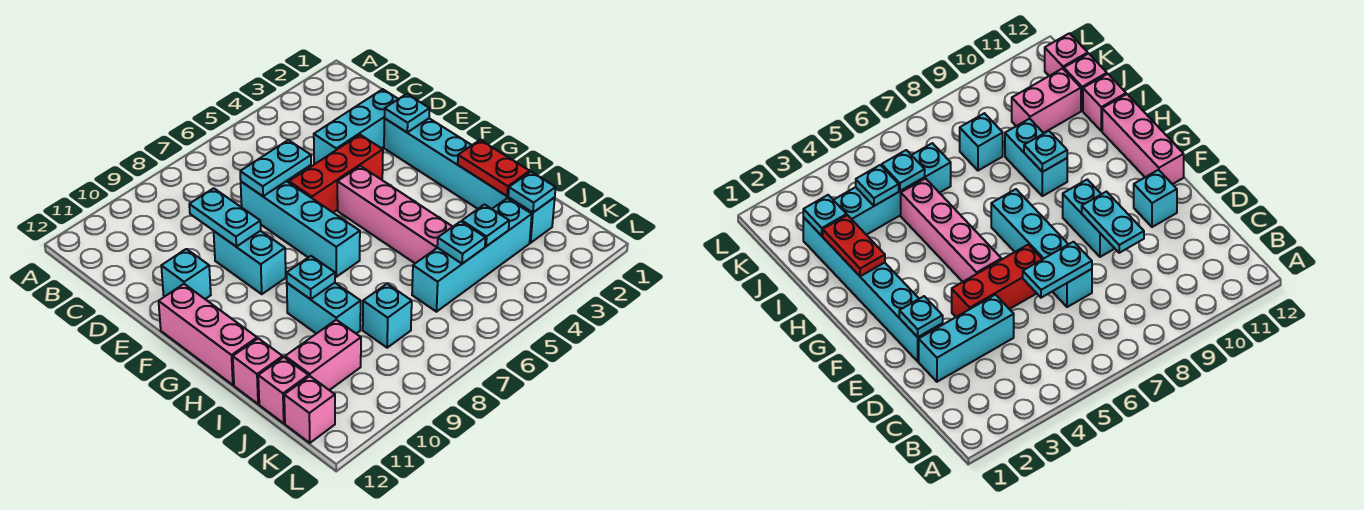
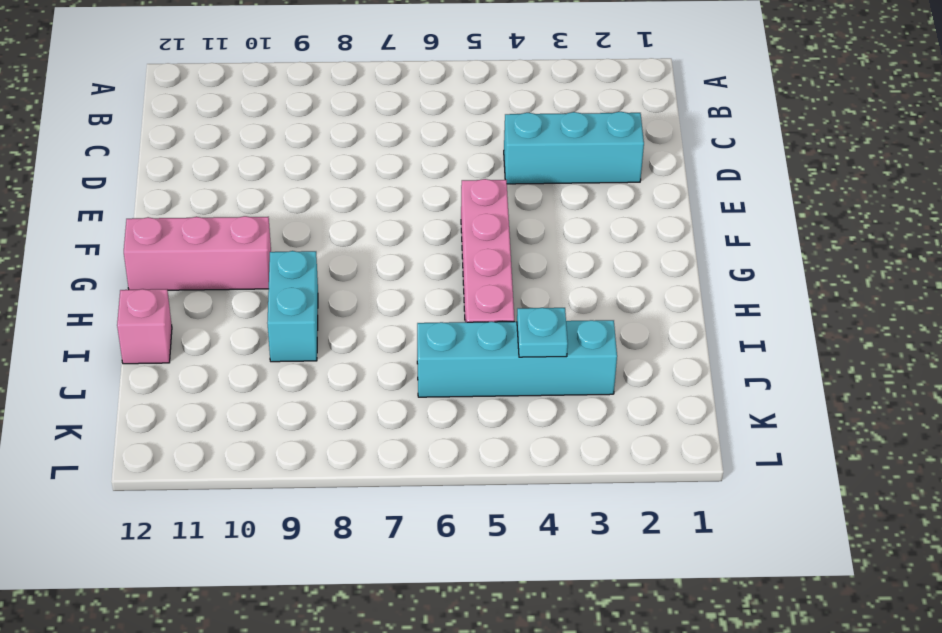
pink brick G10:G12 level 1 -> pink brick F12:H12 level 1
none -> cyan brick D7:G7 level 1
none -> cyan brick E2:J2 level 1
none -> red brick E4:E6 level 1

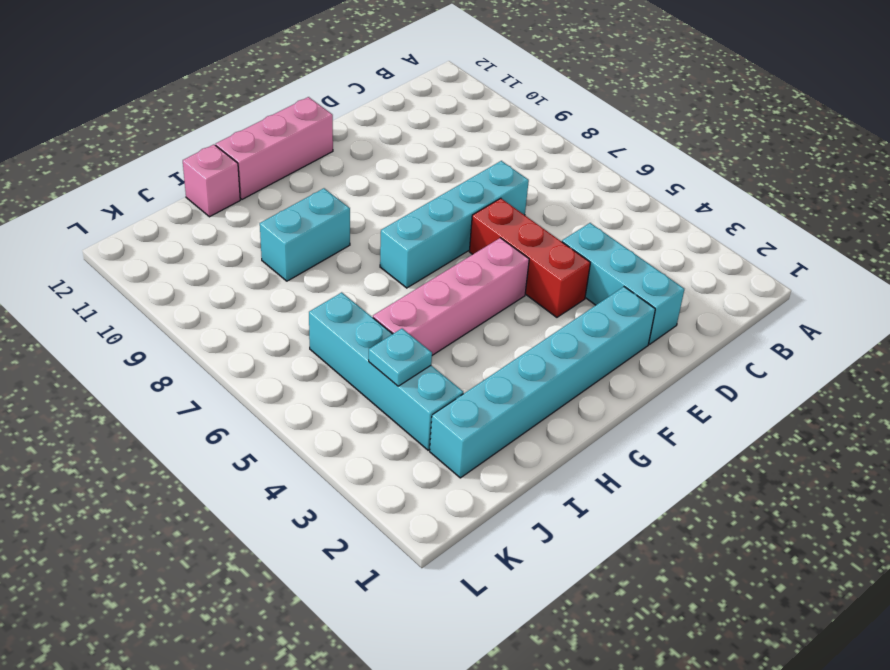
none -> cyan brick E9:F9 level 1
none -> cyan brick E11 level 1
none -> cyan brick J8 level 1

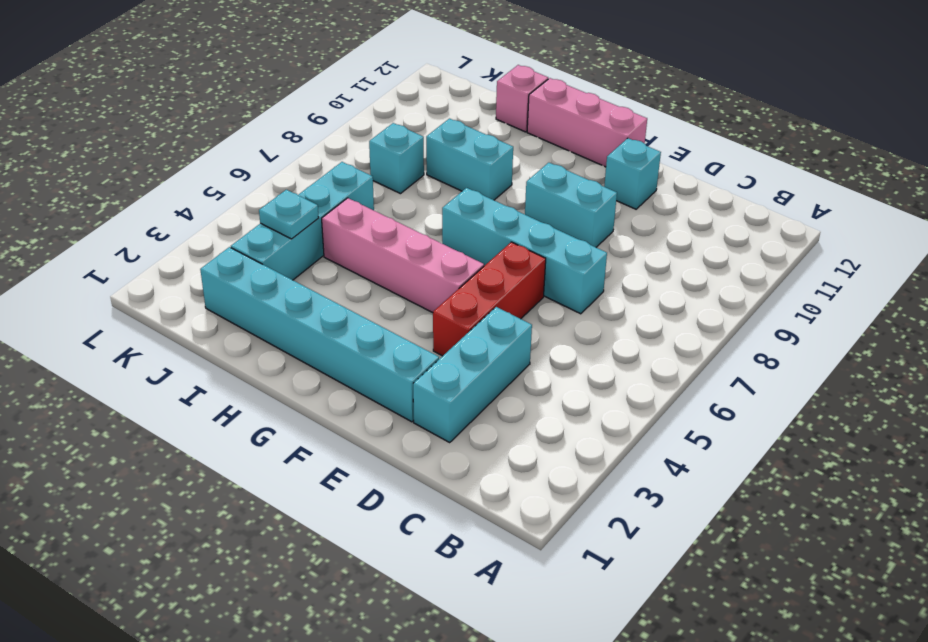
none -> pink brick J10:J11 level 1
none -> pink brick J12 level 1
none -> pink brick K12 level 1

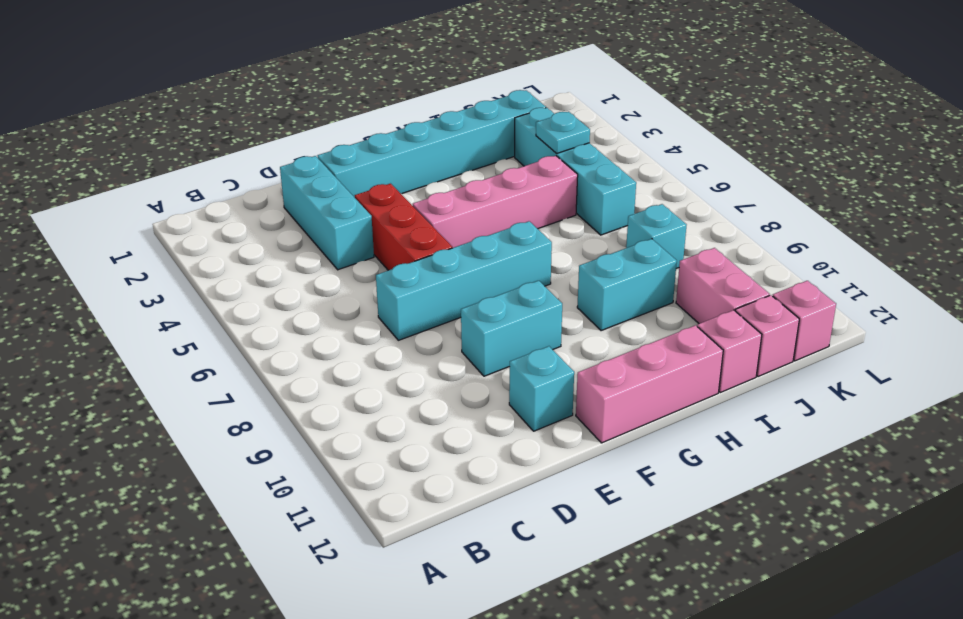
none -> cyan plate D6:D7 level 2
none -> cyan plate D9:E9 level 2
none -> cyan plate E2 level 2

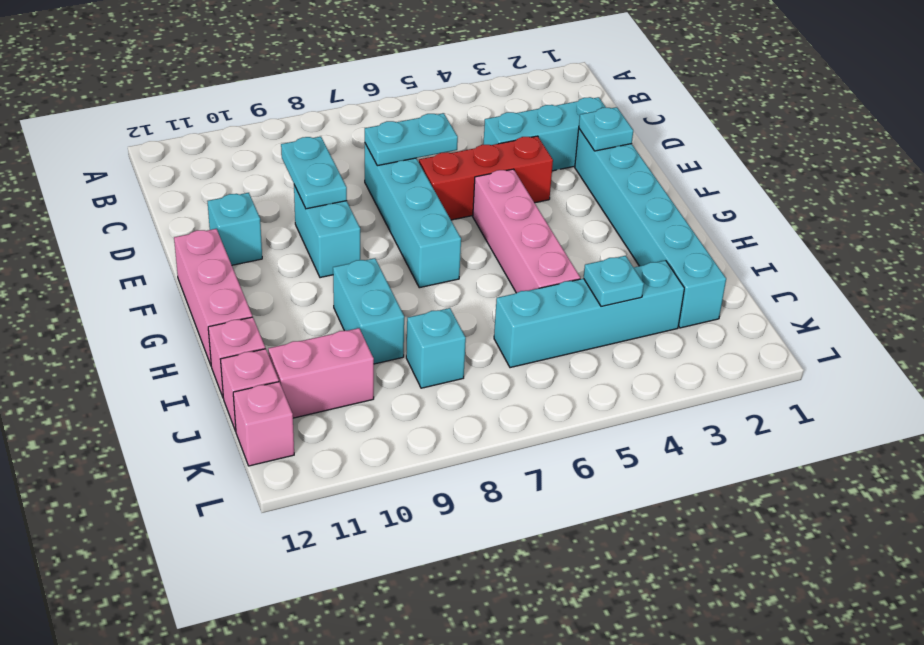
none -> red plate H2:I2 level 2
none -> cyan plate H9 level 2
none -> cyan plate J2 level 2

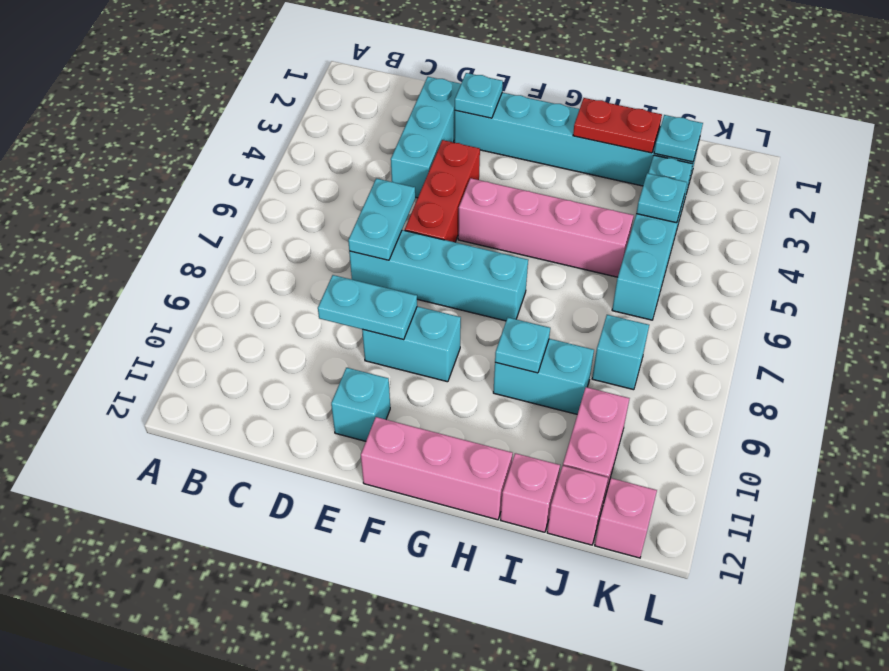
none -> cyan plate J5 level 2

